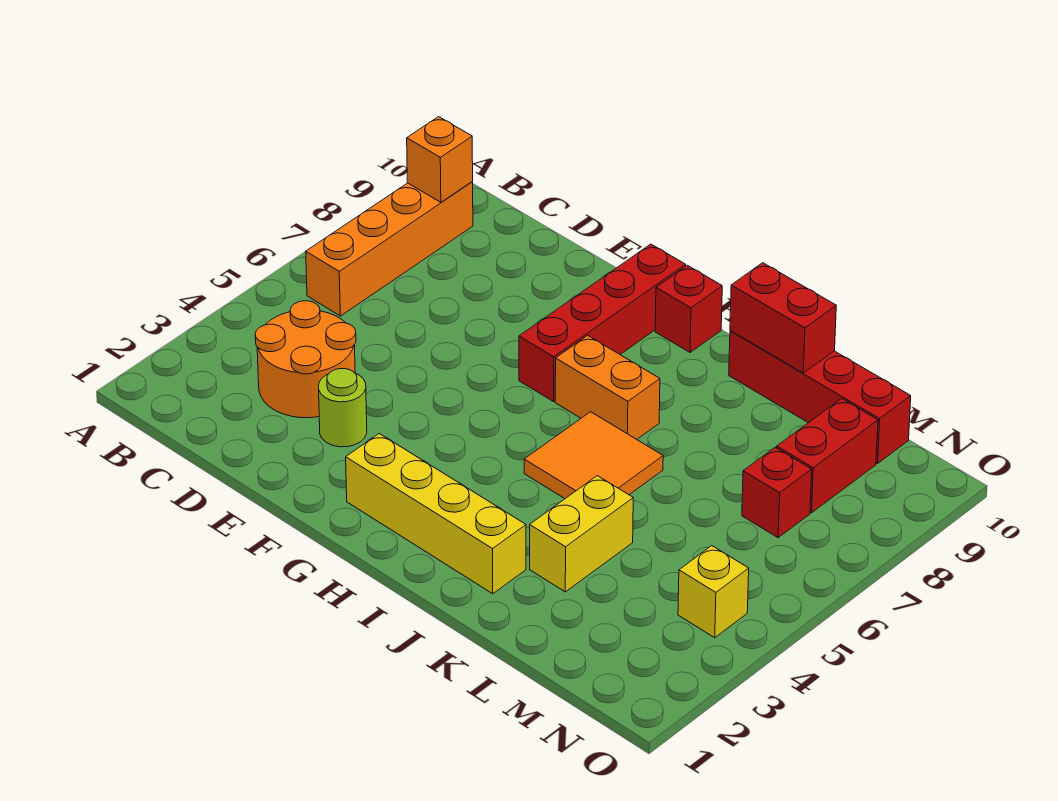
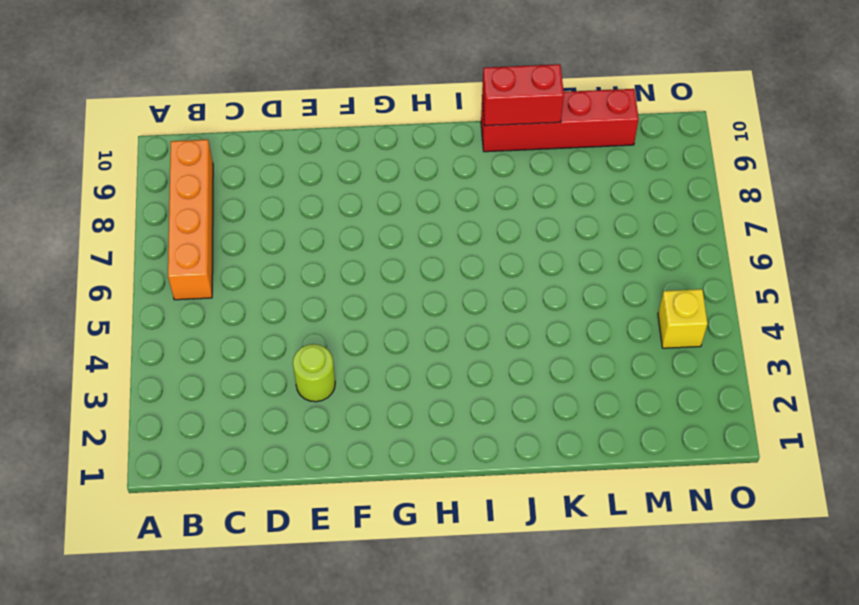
none -> orange round brick C3:D4 level 1
none -> yellow brick G2:J2 level 1
none -> red brick G7:G10 level 1

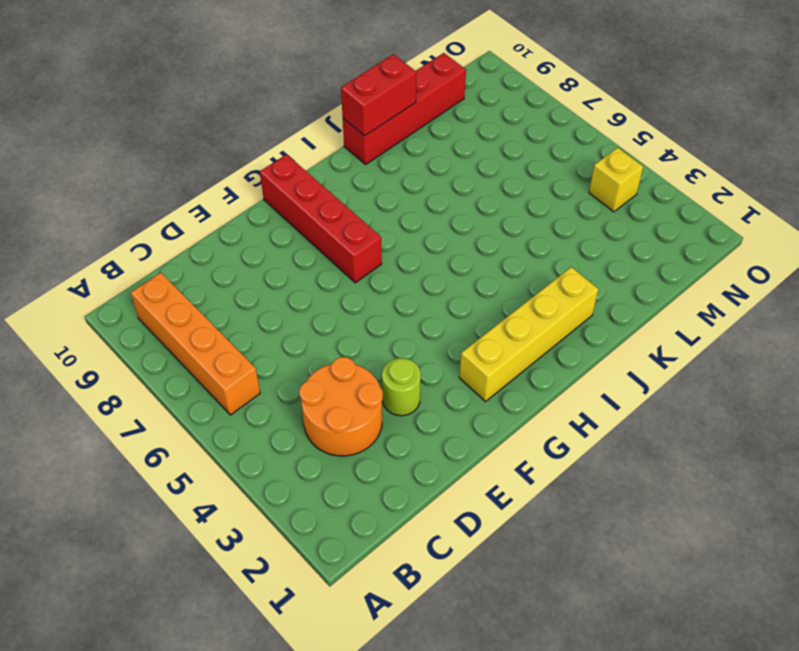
none -> orange brick H7:I7 level 1
none -> red brick H10 level 1
none -> orange tile I5:J6 level 1

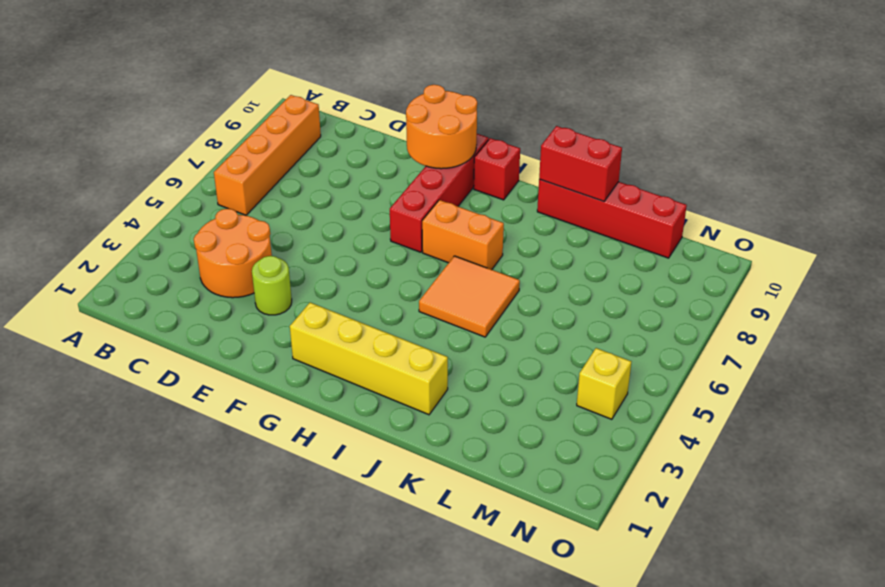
orange round brick F9:G10 level 2 -> none
none -> yellow brick K3:K4 level 1
none -> red brick M7 level 1
none -> red brick M8:M9 level 1

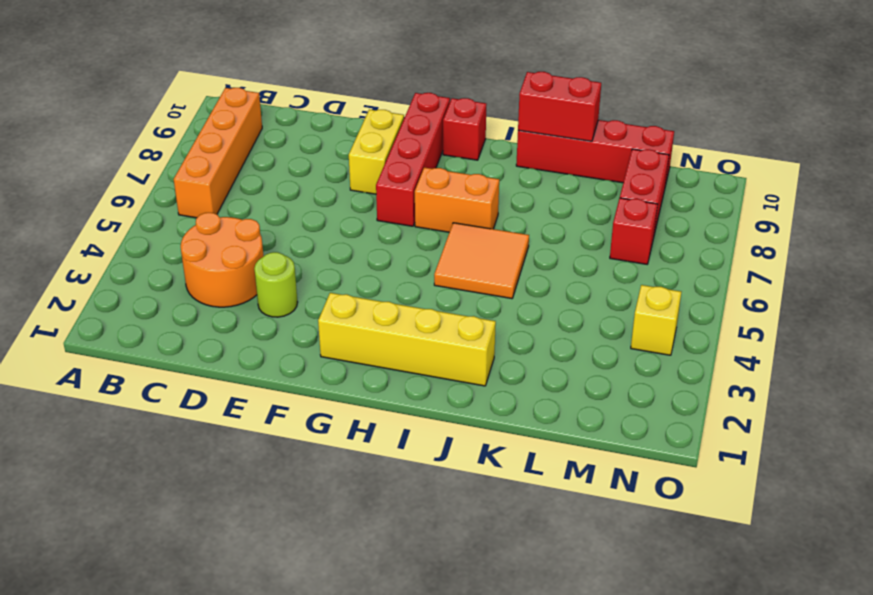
yellow brick F8:F9 level 1 -> yellow brick K3:K4 level 1
none -> orange brick B9 level 2

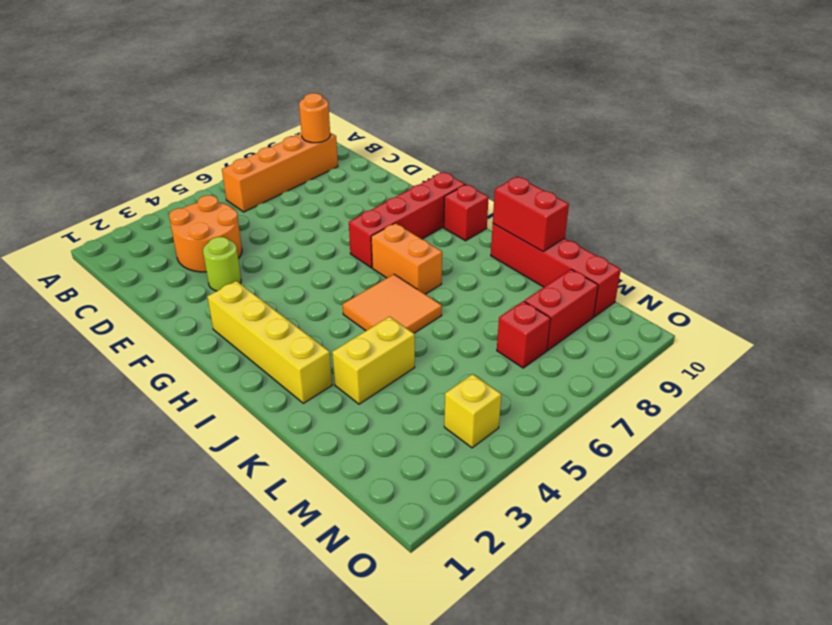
orange round brick B9 level 2 -> orange brick B9 level 2

